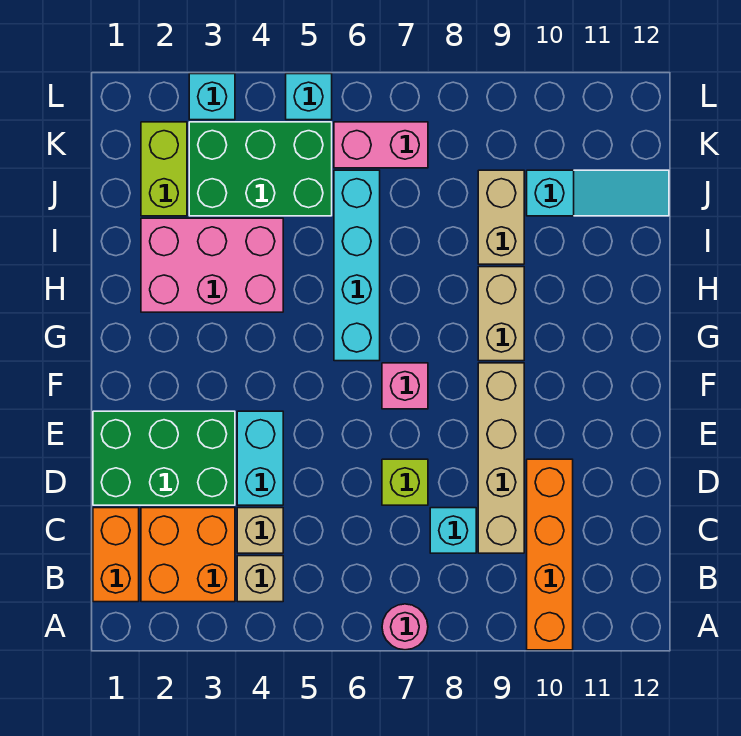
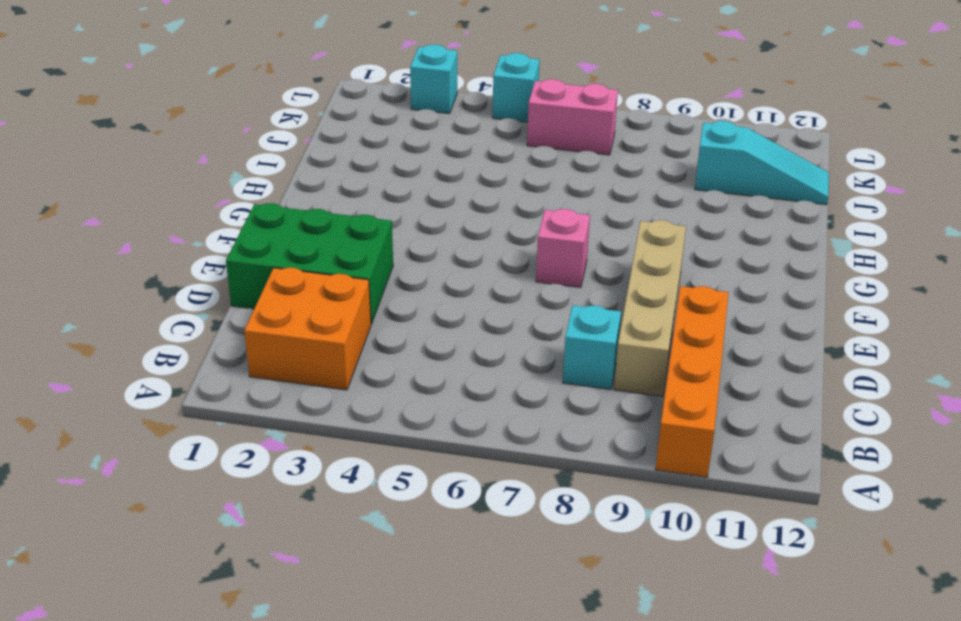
none -> pink round brick A7 level 1
none -> orange brick B1:C1 level 1
none -> tan brick B4 level 1

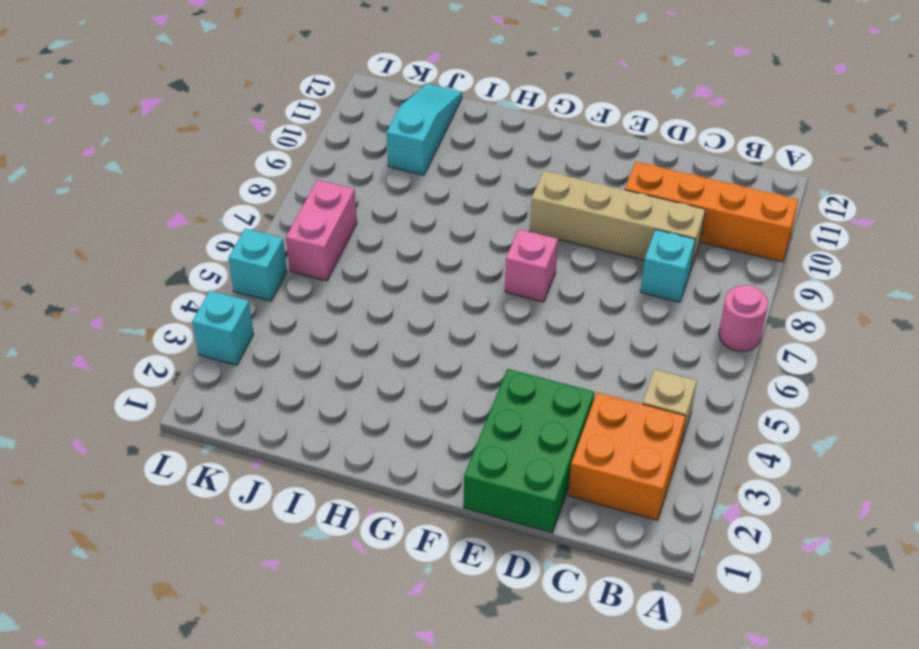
none -> orange brick B1:C1 level 1
none -> tan brick C4 level 1
none -> cyan brick D4:E4 level 1

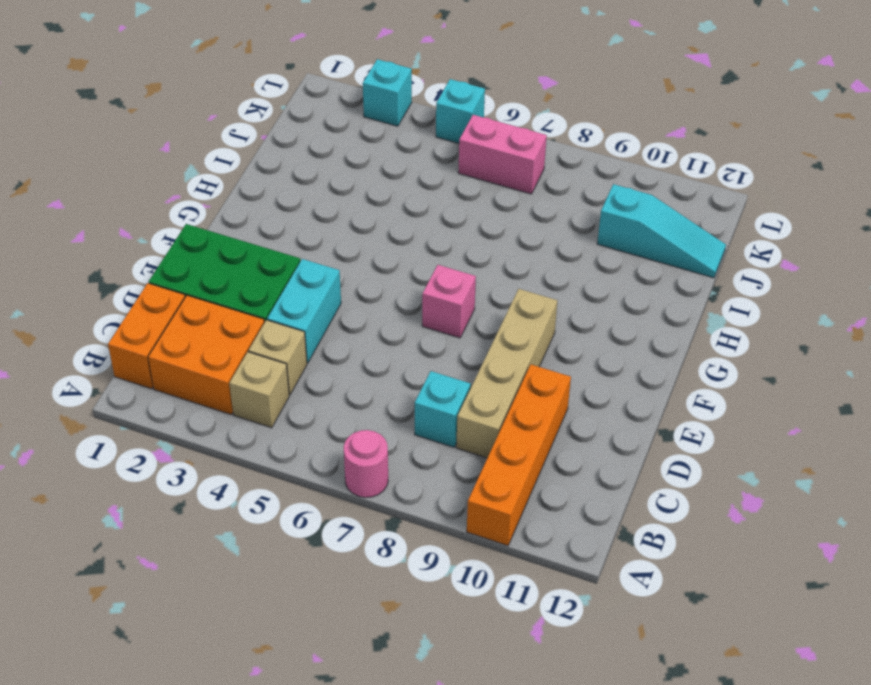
none -> lime brick D7 level 1
none -> cyan brick G6:J6 level 1
none -> tan brick G9:H9 level 1

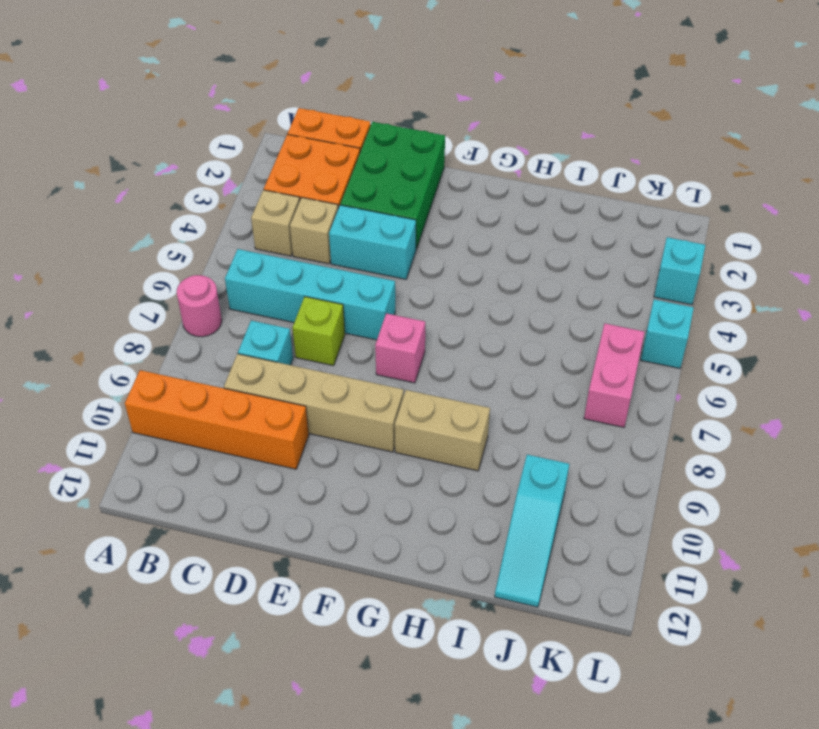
cyan brick B6:E6 level 1 -> cyan brick G6:J6 level 1
none -> pink brick H2:I4 level 1
none -> tan brick I9:J9 level 1
none -> lime brick J2:K2 level 1

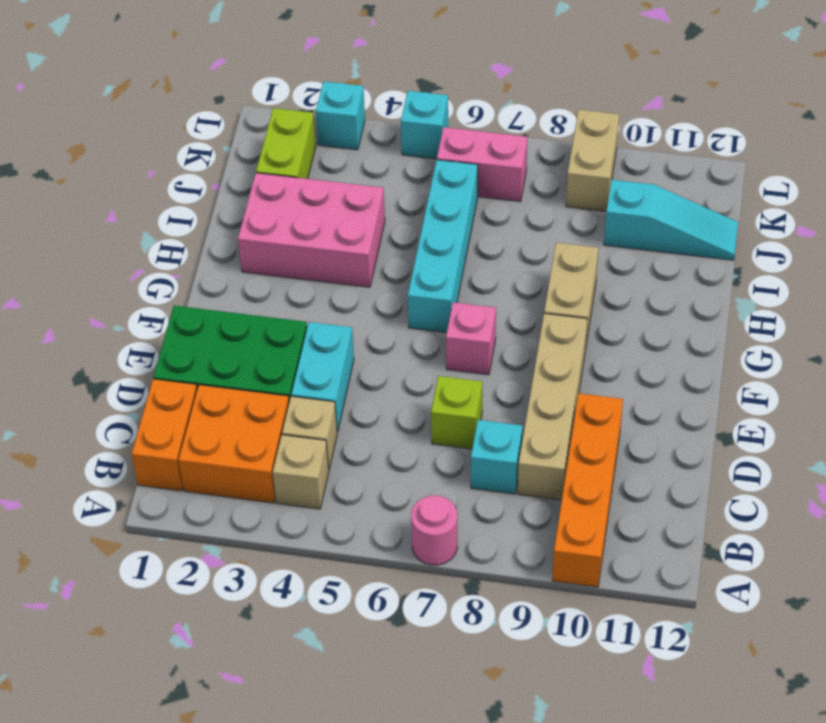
tan brick K9:L9 level 1 -> tan brick I9:J9 level 1
none -> green brick J3:K5 level 1

